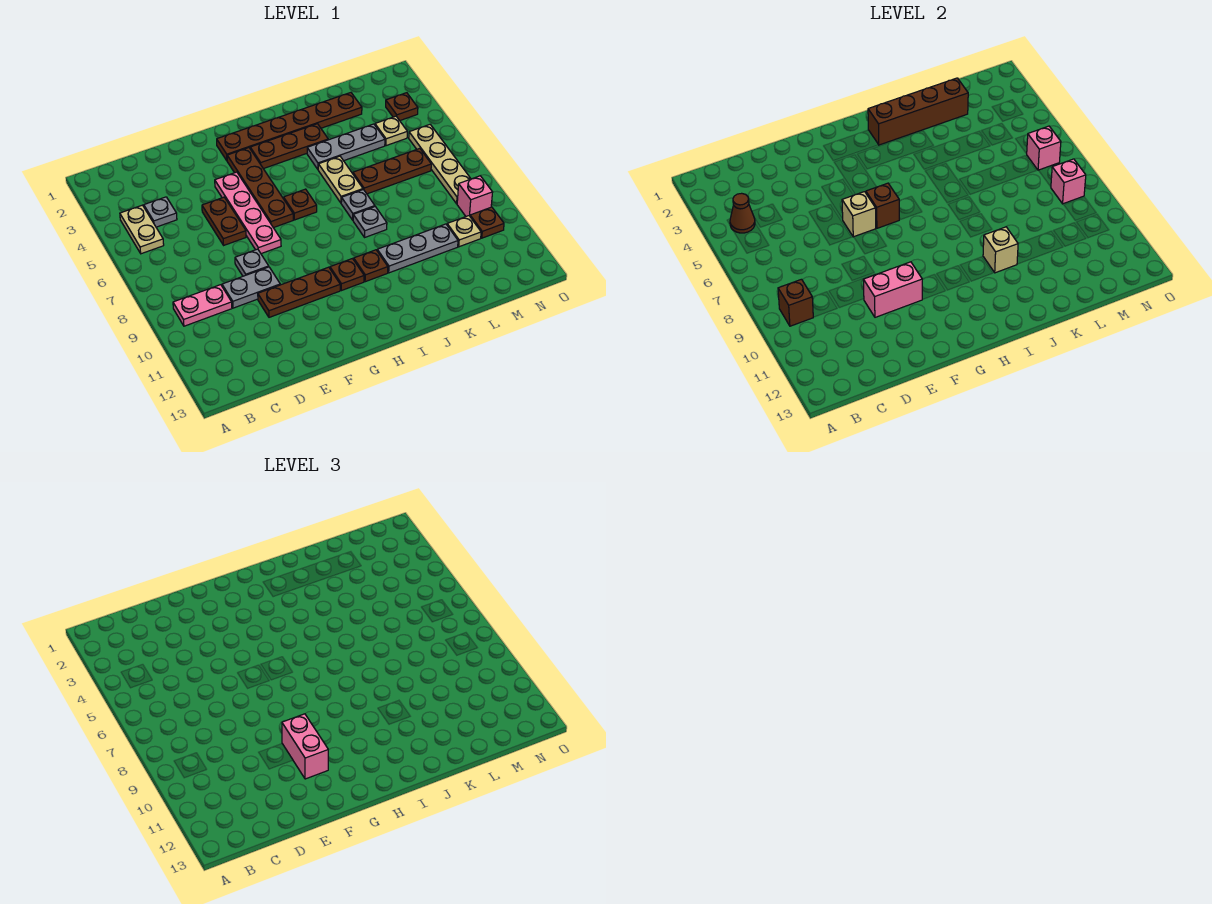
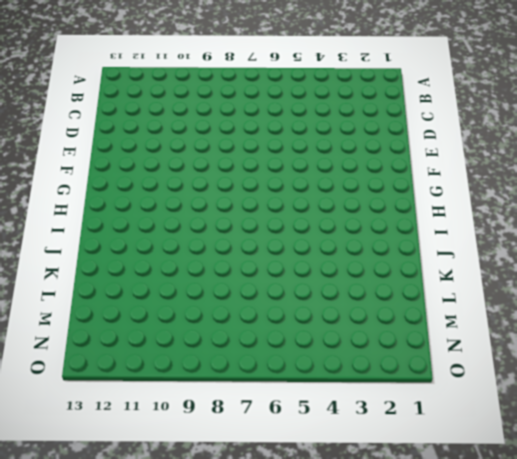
none -> tan plate B4:B5 level 1
none -> pink plate B9:C9 level 1
none -> grey plate C4 level 1
none -> grey plate D9:E9 level 1

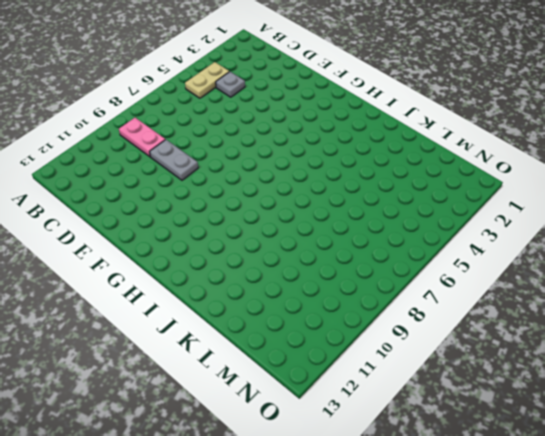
none -> brown plate E5:E6 level 1
none -> grey plate E8 level 1
none -> brown plate E10:G10 level 1
none -> pink plate F4:F7 level 1

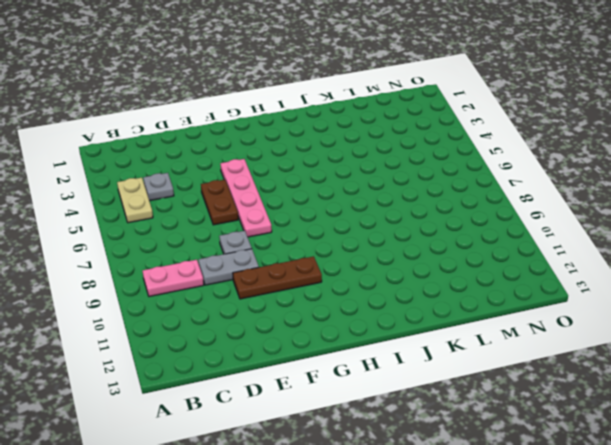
none -> brown plate G2:L2 level 1
none -> brown plate G3:G6 level 1
none -> brown plate H3:J3 level 1
none -> brown plate H6 level 1

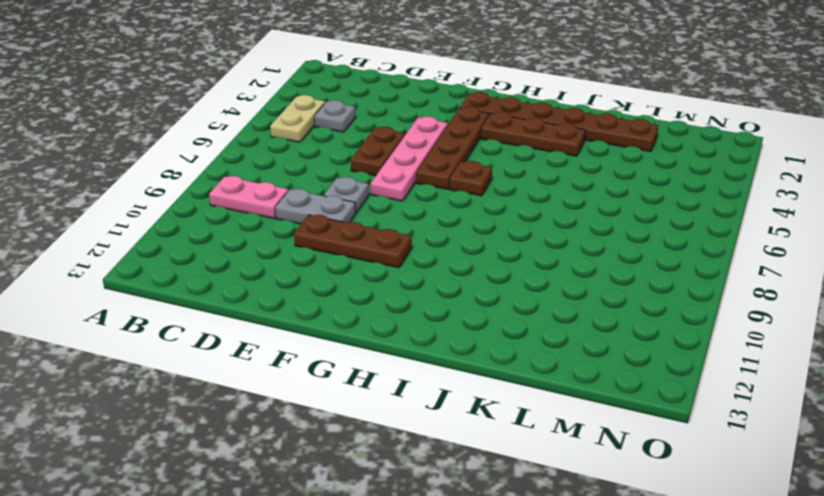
none -> brown plate H10 level 1
none -> brown plate I10 level 1
none -> grey plate J4:L4 level 1
none -> tan plate J5:J6 level 1

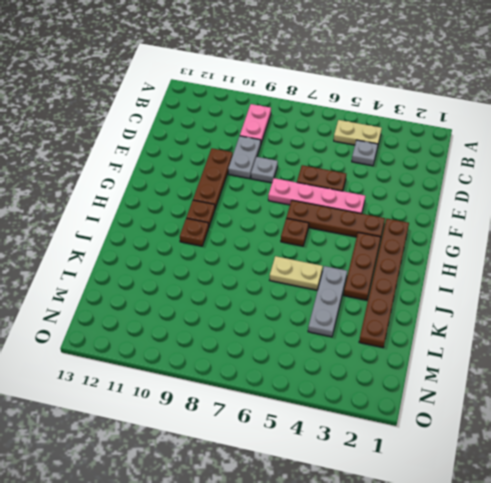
none -> grey plate J7 level 1
none -> grey plate J8 level 1
none -> grey plate J10:L10 level 1
none -> brown plate K6:M6 level 1

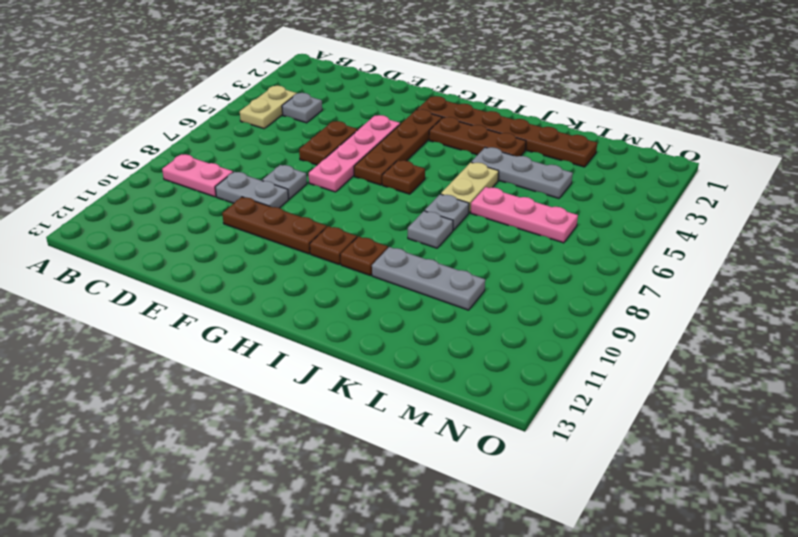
pink plate K6:M6 level 1 -> brown plate K6:M6 level 1
none -> tan plate M4 level 1
none -> tan plate M10 level 1
none -> brown plate N3 level 1
none -> tan plate N5:N8 level 1

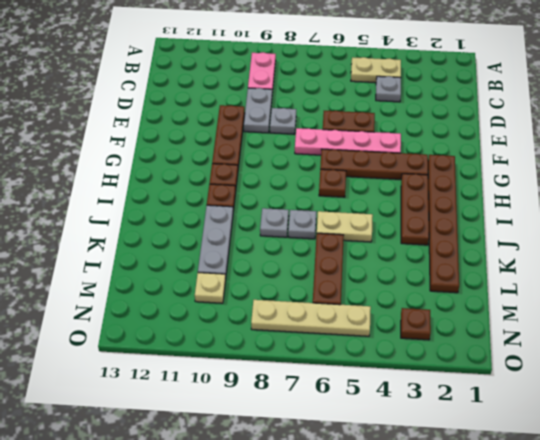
none -> grey plate J4:L4 level 1
none -> tan plate M4 level 1
none -> pink brick N9 level 1
none -> brown plate N10 level 1

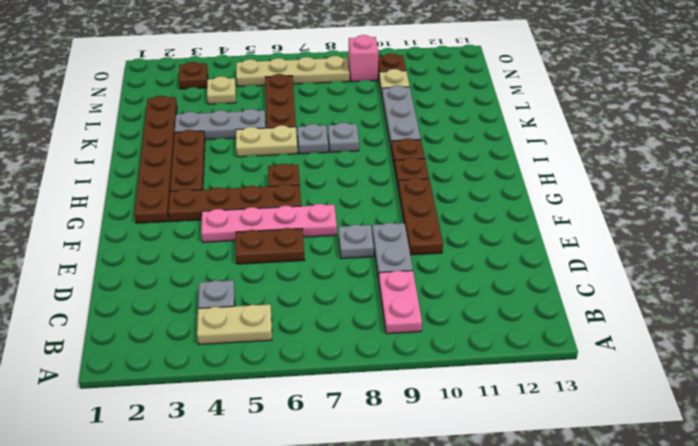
grey plate K3:K5 level 1 -> grey plate J4:L4 level 1
none -> brown cone B4 level 2
none -> brown brick B9 level 2
none -> pink brick E10:F10 level 2
none -> tan brick F6 level 2

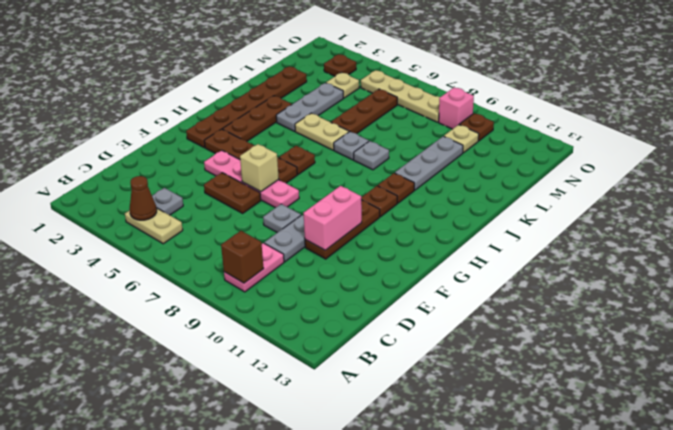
none -> brown brick G6 level 2
none -> brown brick I2:L2 level 2
none -> tan brick J10 level 2
none -> pink brick N6 level 2

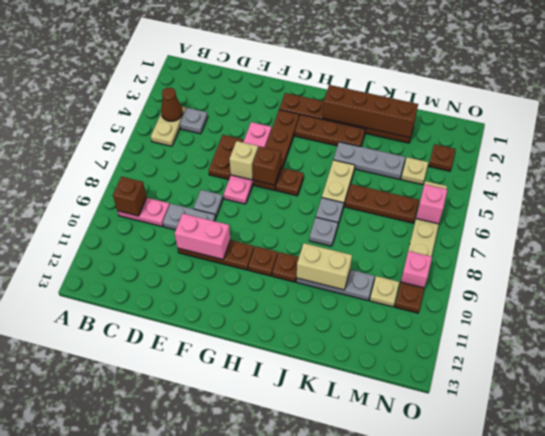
tan brick J10:K10 level 2 -> tan brick J10 level 2
none -> pink brick N8 level 2
none -> pink brick F10:F11 level 3

